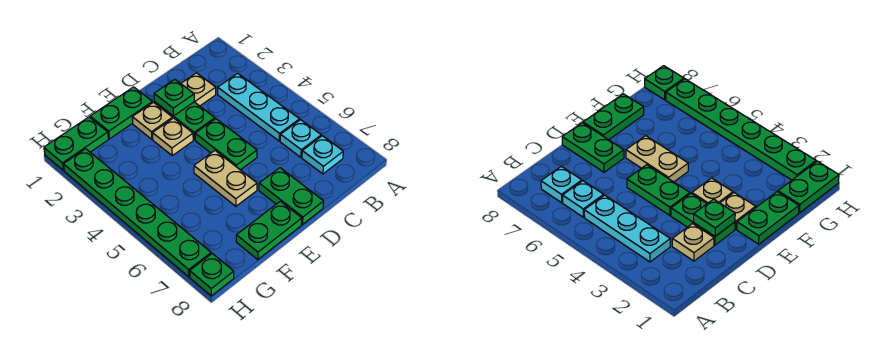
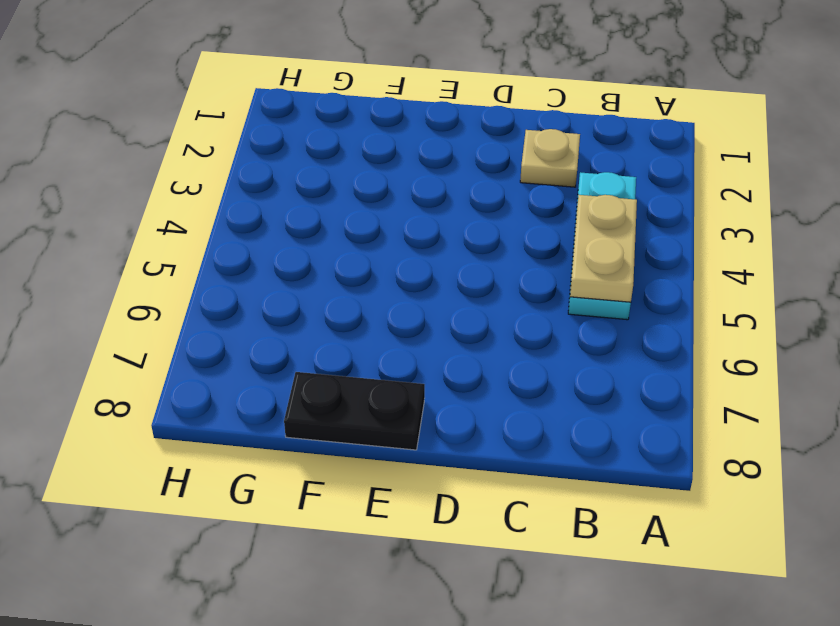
tan plate B4:B5 level 2 -> tan plate E5:E6 level 1
black plate E8:F8 level 1 -> green plate E8:F8 level 1
none -> cyan plate B6 level 1
none -> cyan plate B7 level 1
none -> green plate D2:D3 level 1

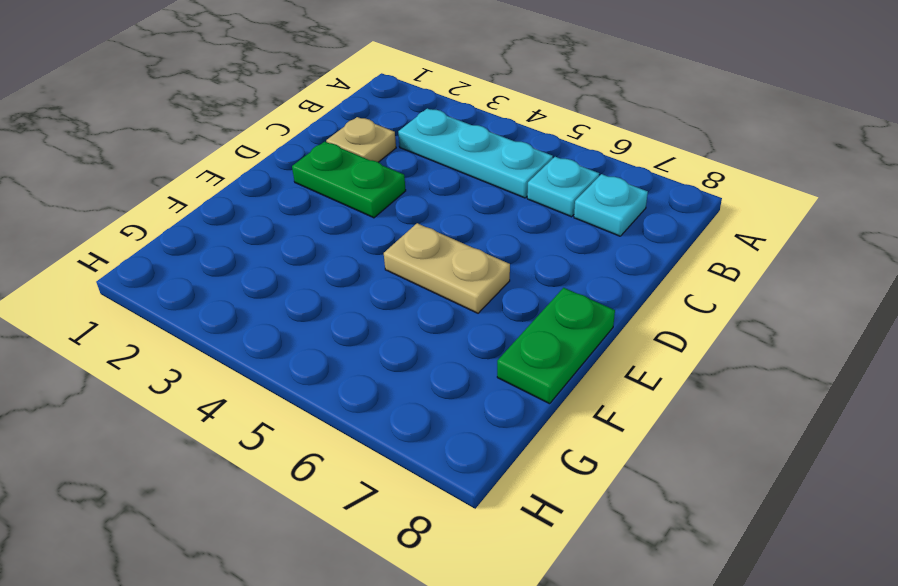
none -> green plate D4:D5 level 1
none -> green plate D7:D8 level 1
none -> green plate E1:F1 level 1

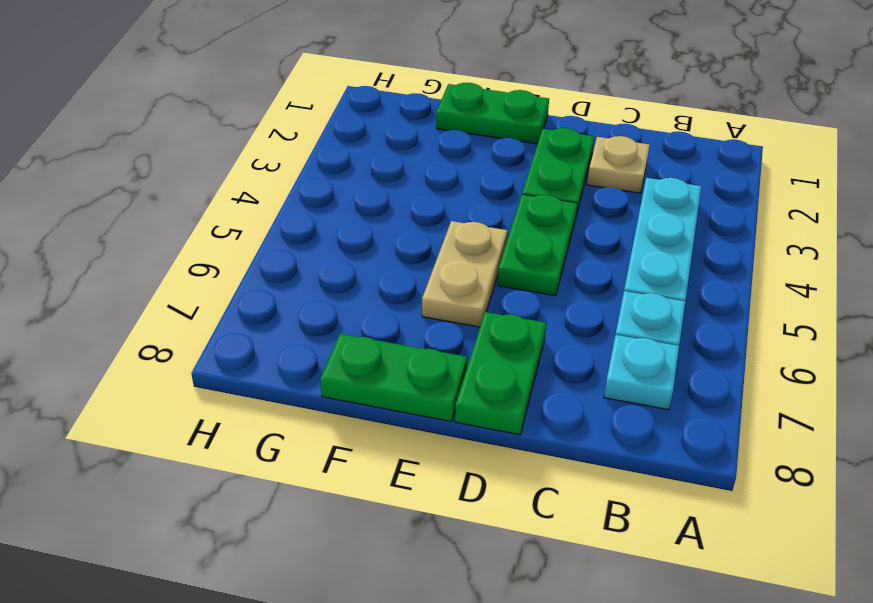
none -> tan plate E2 level 1
none -> tan plate E3 level 1
none -> green plate G1:H1 level 1

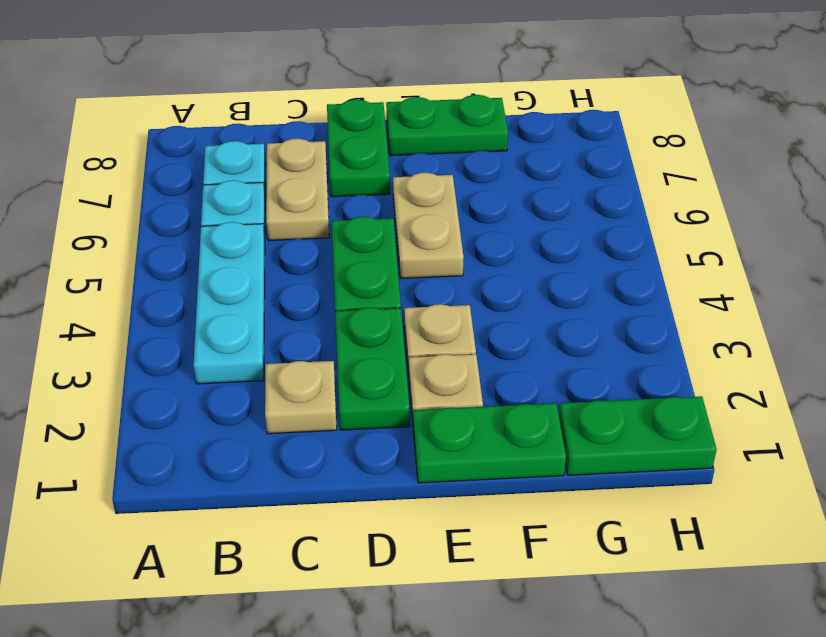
tan plate C6:C7 level 1 -> none
none -> green plate H2:H7 level 1
none -> green plate H8 level 1
none -> green plate D2 level 2

